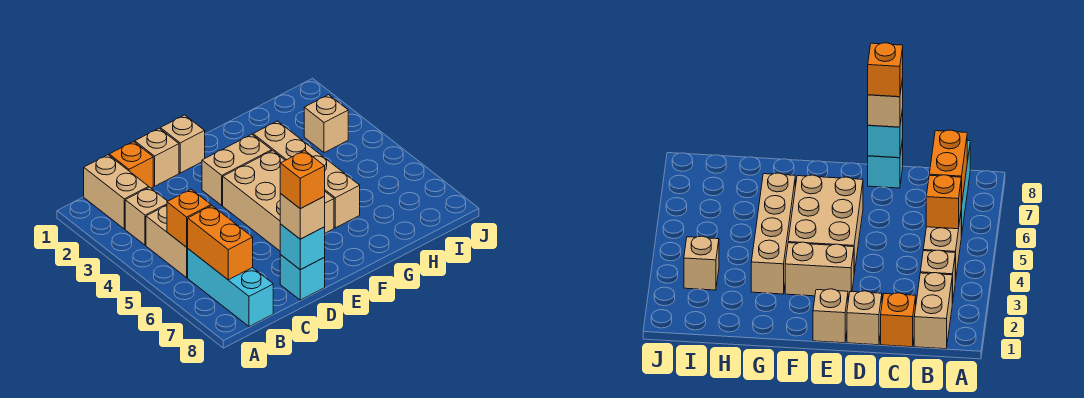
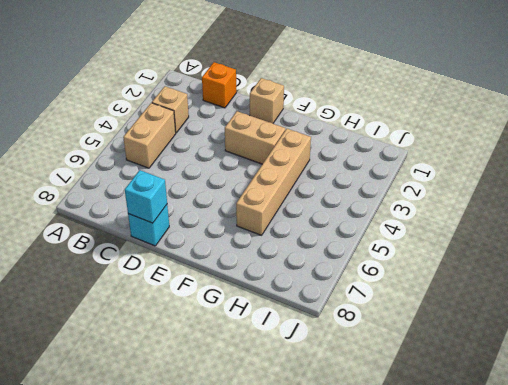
none -> tan brick B1:B2 level 1
none -> cyan brick B6:B8 level 1
none -> tan brick D1 level 1

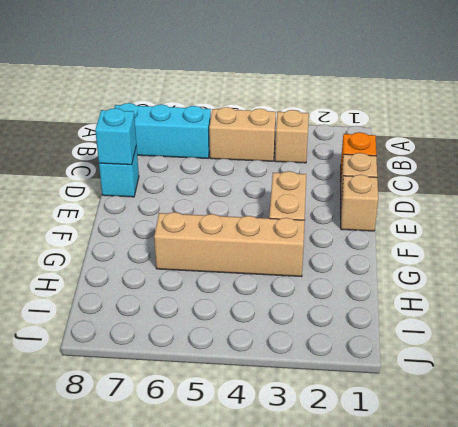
none -> tan brick B1:B2 level 1
none -> tan brick E4:F6 level 1
none -> tan brick I3 level 1

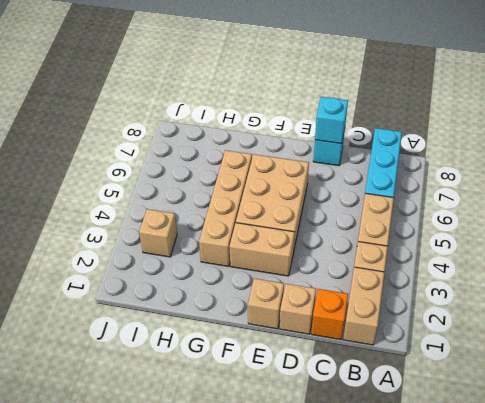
none -> orange brick B5 level 2
none -> orange brick B6:B7 level 2
none -> tan brick D8 level 3

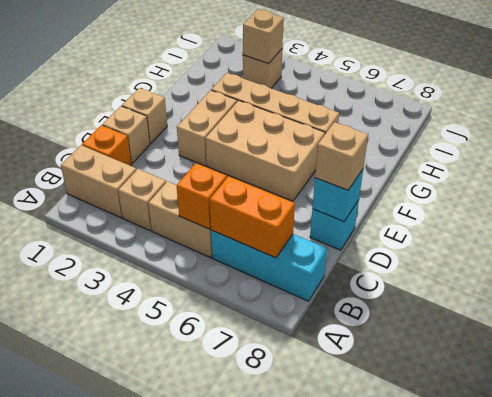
tan brick I3 level 2 -> none
none -> orange brick D8 level 4

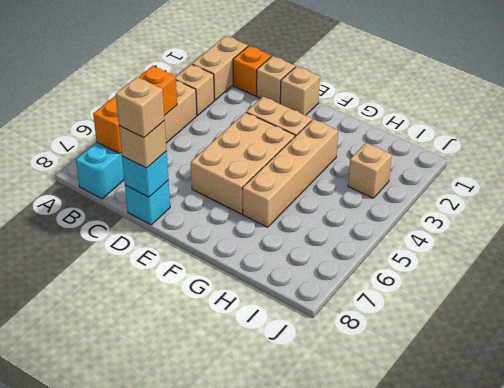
tan brick D8 level 4 -> orange brick D8 level 4

